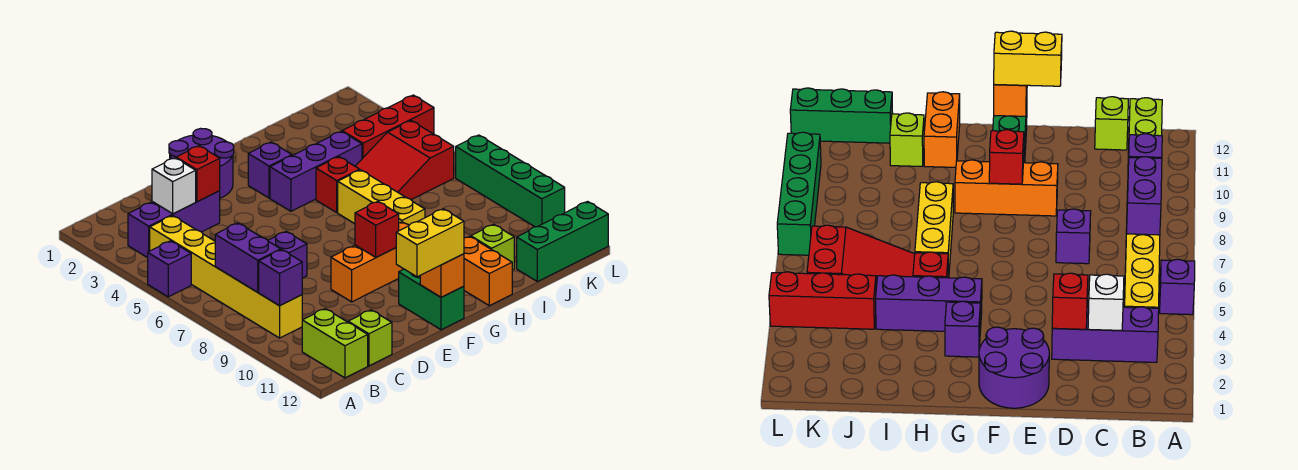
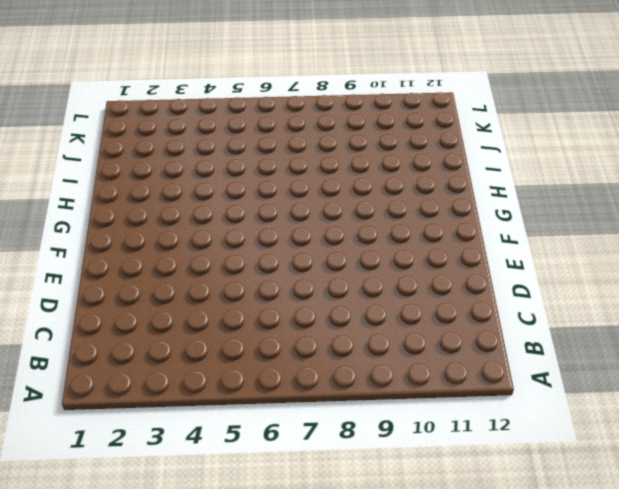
none -> purple brick A5 level 1
none -> purple brick B3:D3 level 1
none -> yellow brick B4:B9 level 1

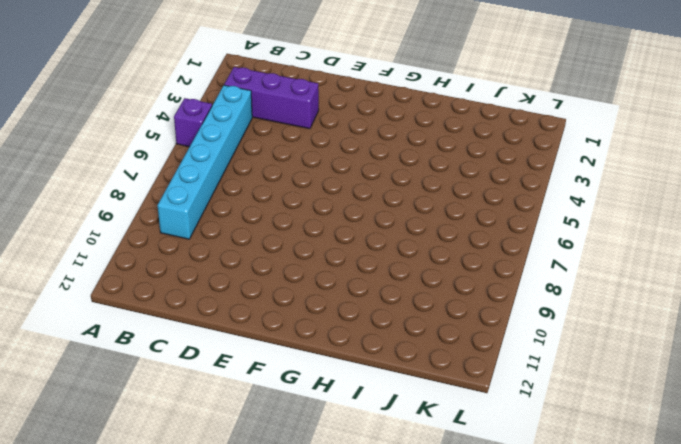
cyan brick B4:B9 level 1 -> yellow brick B4:B9 level 1
none -> lime brick B11:B12 level 1
none -> lime brick C12 level 1
none -> purple brick D7 level 1

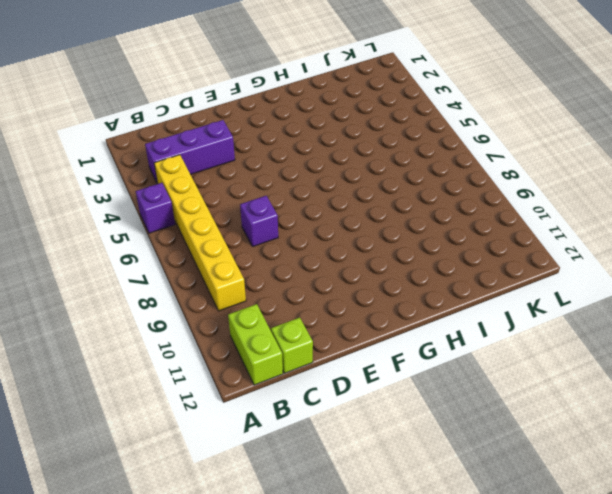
none -> purple round brick E1:F2 level 1
none -> orange brick E9:G9 level 1
none -> green brick F11:F12 level 1

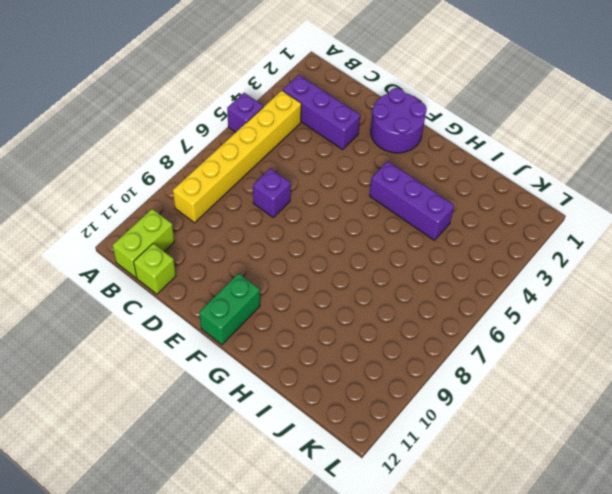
none -> orange brick E9:G9 level 1
none -> purple brick G3 level 1
none -> red brick H5 level 1

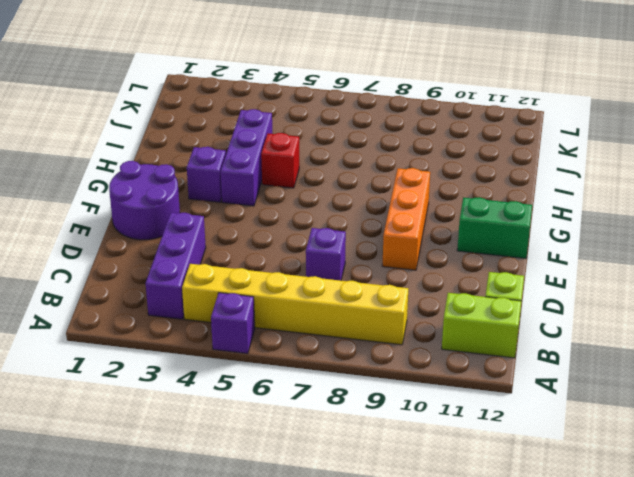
none -> yellow brick H6:H8 level 1
none -> orange brick H11:H12 level 1
none -> red slope I5:K6 level 1 top K

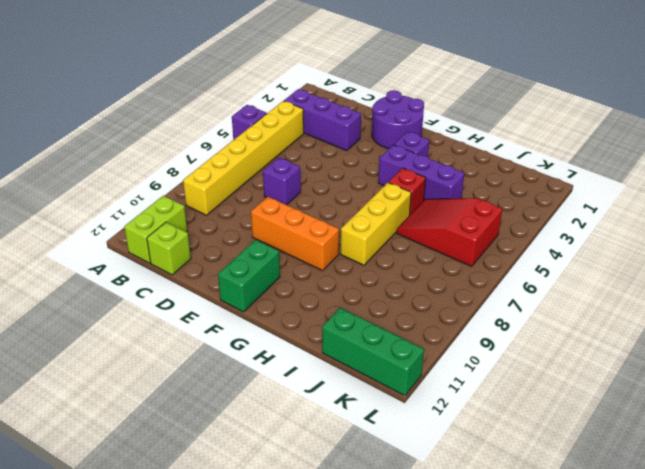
none -> orange brick H11:H12 level 1
none -> lime brick I11 level 1
none -> red brick J4:L4 level 1

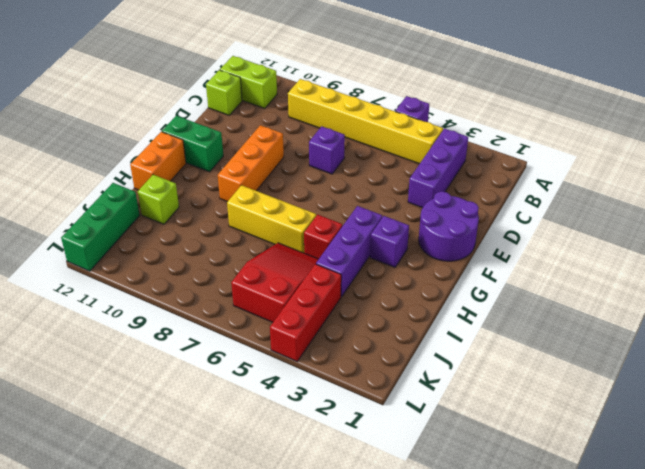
orange brick G12:H12 level 1 -> orange brick H11:H12 level 1
none -> green brick L7:L10 level 1
none -> purple brick B7:B8 level 2
none -> purple brick B9 level 2

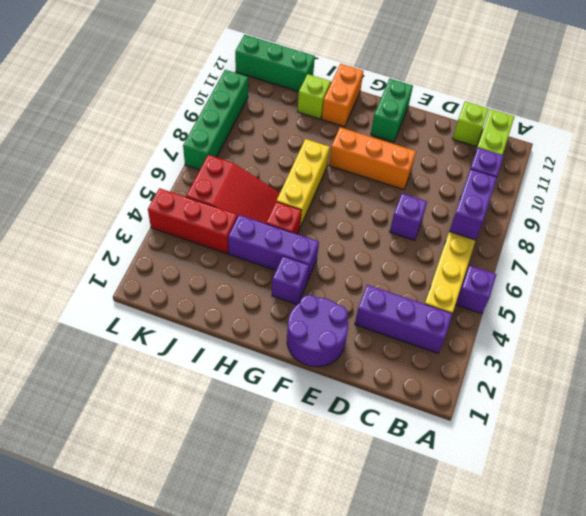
none -> white brick C3 level 2
none -> red brick D3 level 2
none -> red brick F9 level 2

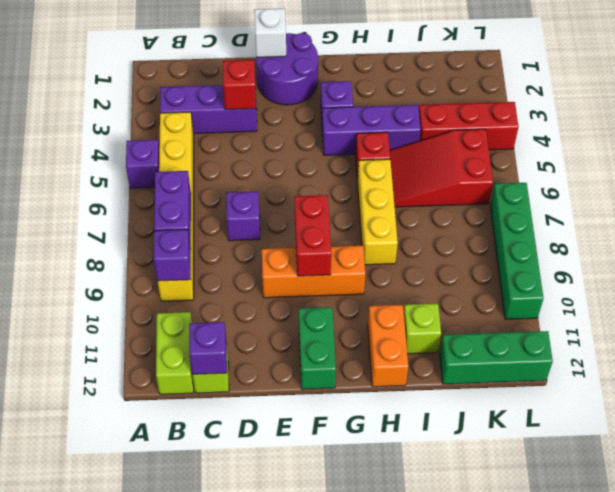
purple brick C12 level 2 -> none
white brick E1 level 2 -> white brick C3 level 2
red brick F8:F9 level 2 -> red brick F9 level 2
none -> orange brick F12 level 2
none -> yellow brick E12:F12 level 3

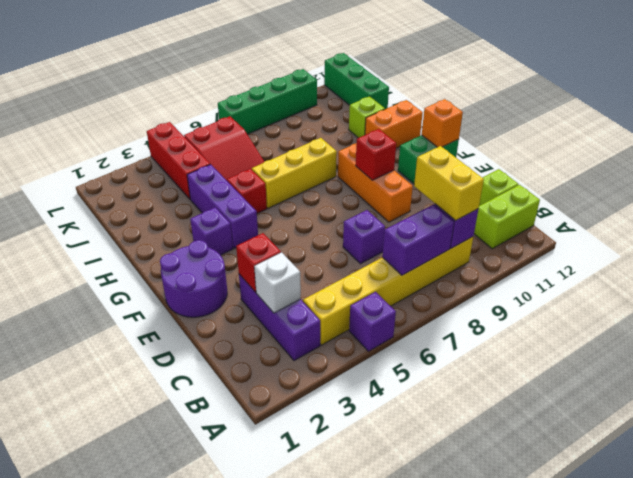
yellow brick B9:C9 level 3 -> yellow brick E12:F12 level 3

